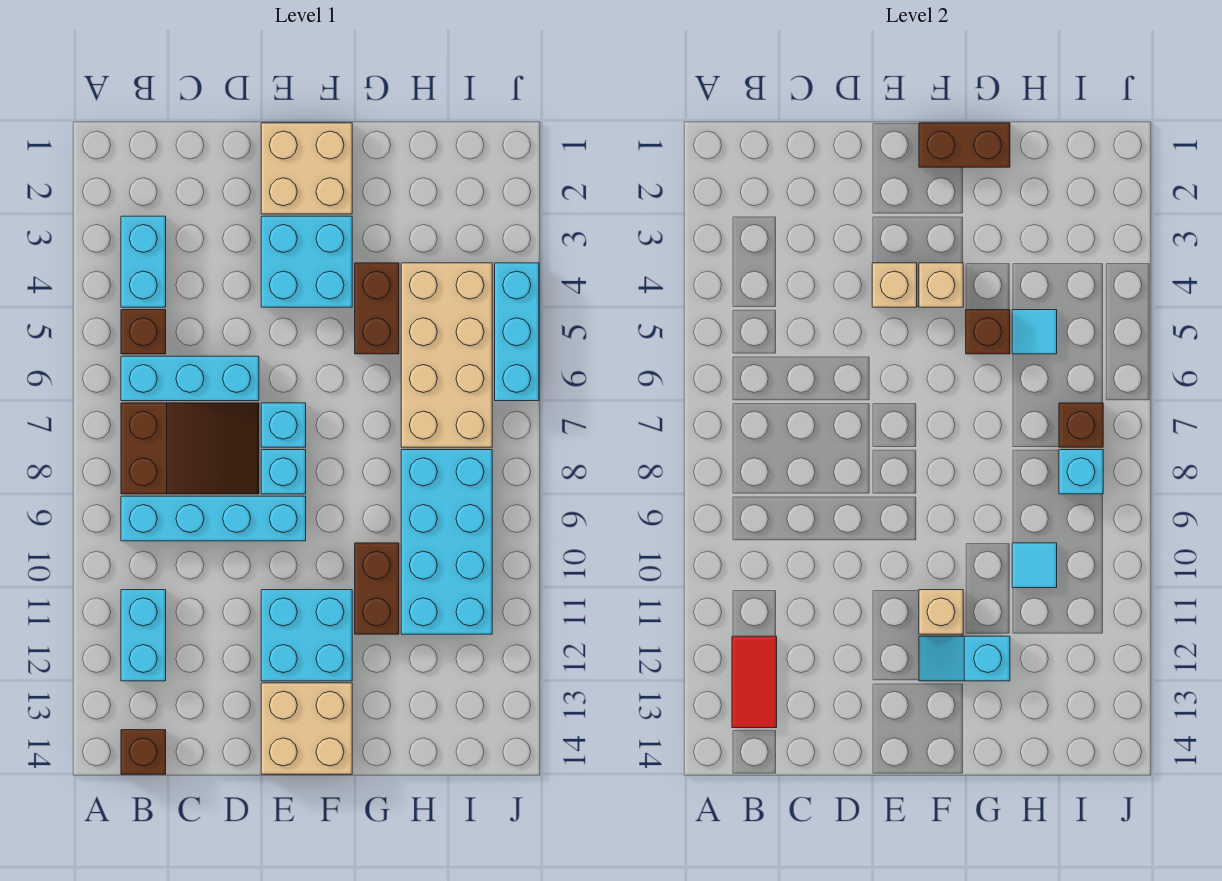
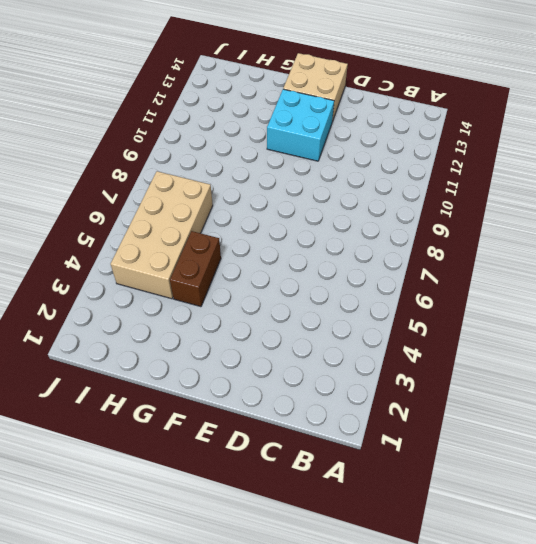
none -> cyan brick B3:B4 level 1
none -> brown brick B5 level 1
none -> cyan brick B6:D6 level 1

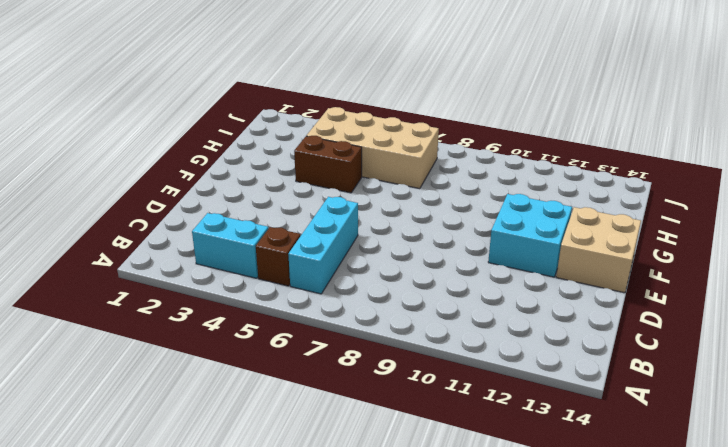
none -> brown slope B7:D8 level 1 top B
none -> cyan brick B9:E9 level 1
none -> cyan brick B11:B12 level 1

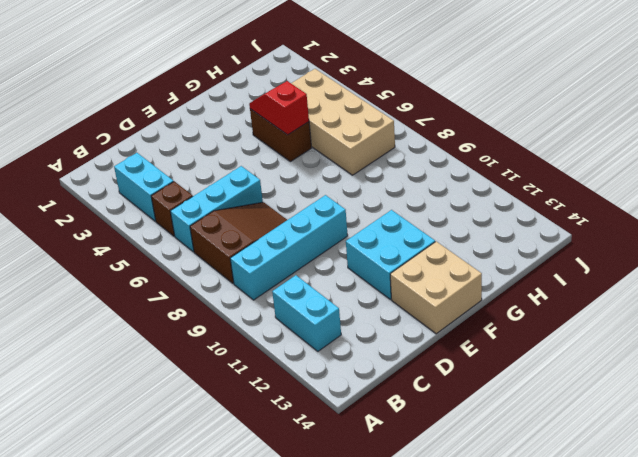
red slope G4:G5 level 2 top 5 -> brown brick G5 level 2
none -> brown brick B14 level 1
none -> tan brick E1:F2 level 1
none -> cyan brick E3:F4 level 1

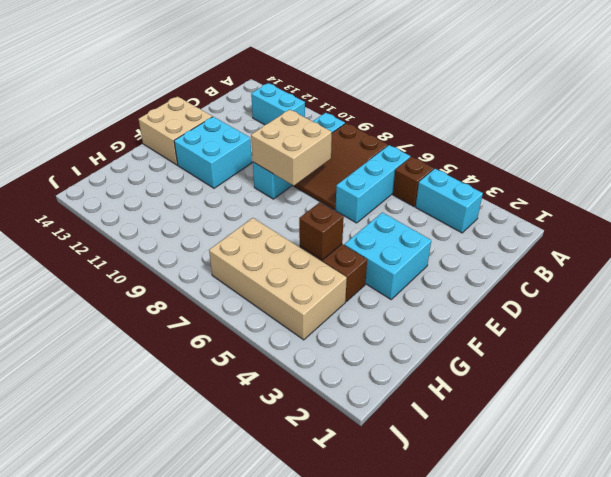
tan brick D8:E9 level 2 -> tan brick E1:F2 level 1
none -> brown brick B14 level 1
none -> cyan brick E7 level 1
none -> cyan brick E8 level 1

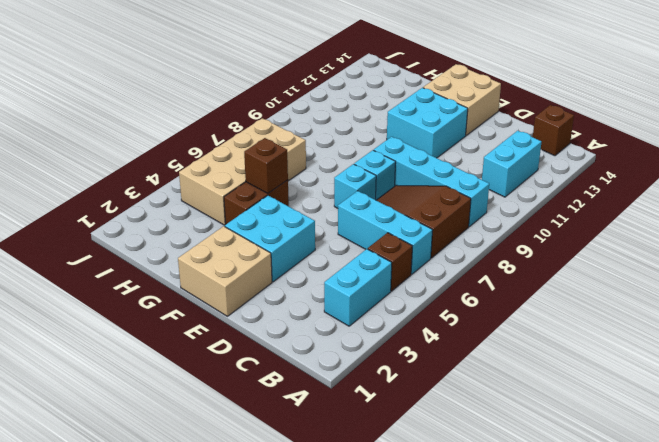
none -> brown brick G10:G11 level 1
none -> cyan brick H8:I11 level 1
none -> cyan brick J4:J6 level 1

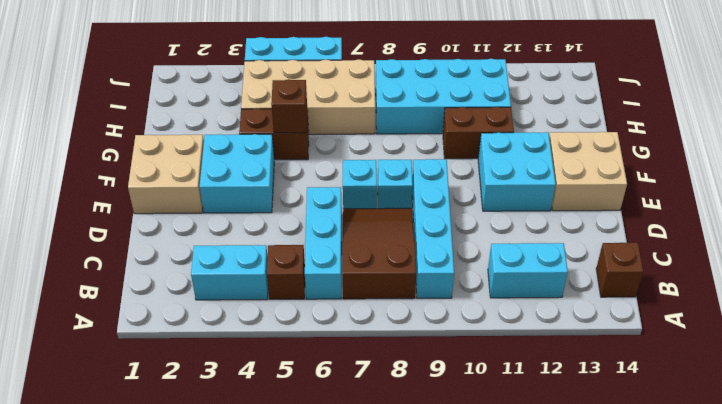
none -> red tile B12:B13 level 2
none -> tan brick E4 level 2
none -> brown brick F1:G1 level 2

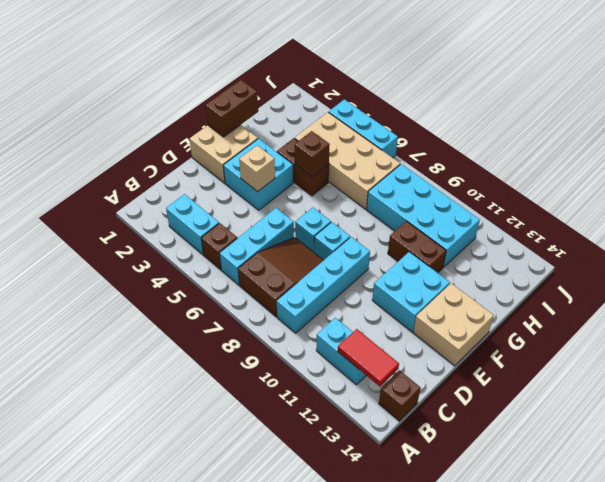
none -> tan brick F4 level 2
none -> tan brick F11 level 2
none -> cyan slope F12:G12 level 2 top G

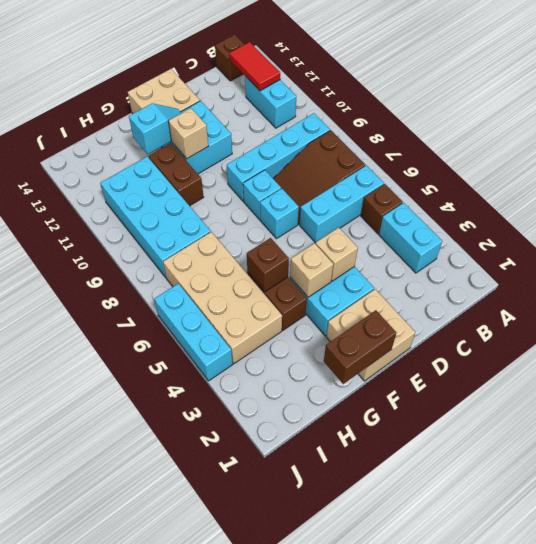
none -> cyan tile H5 level 2
none -> cyan tile H10 level 2
none -> brown brick I7 level 2

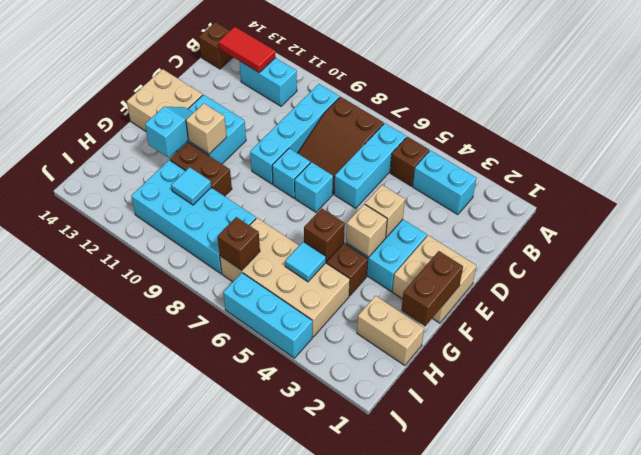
tan brick H1:H2 level 1 -> none
none -> cyan brick I8 level 2

